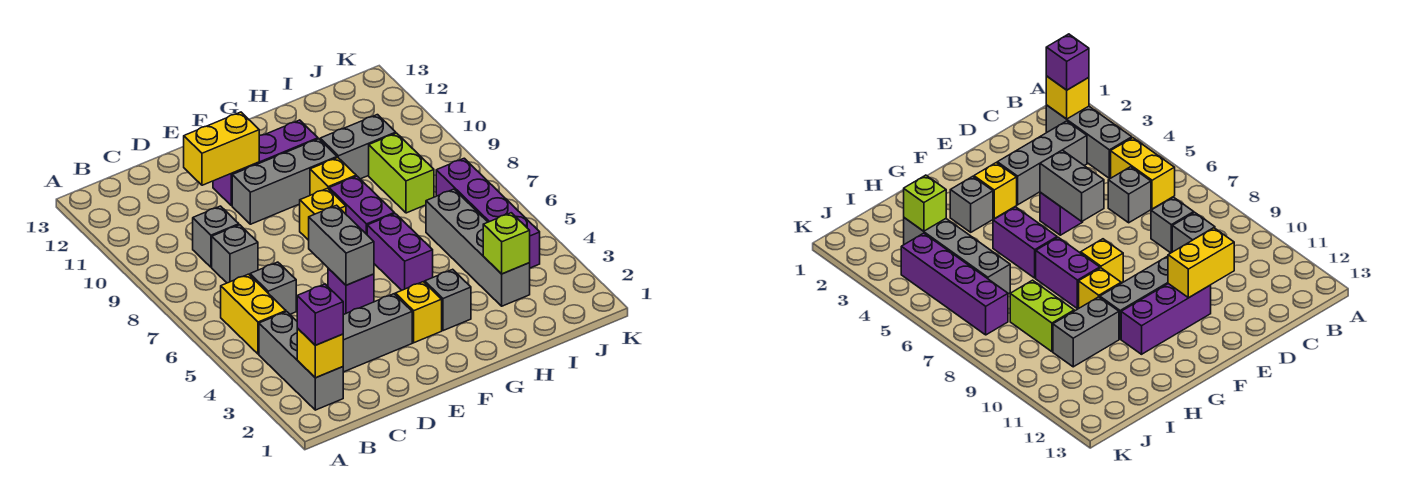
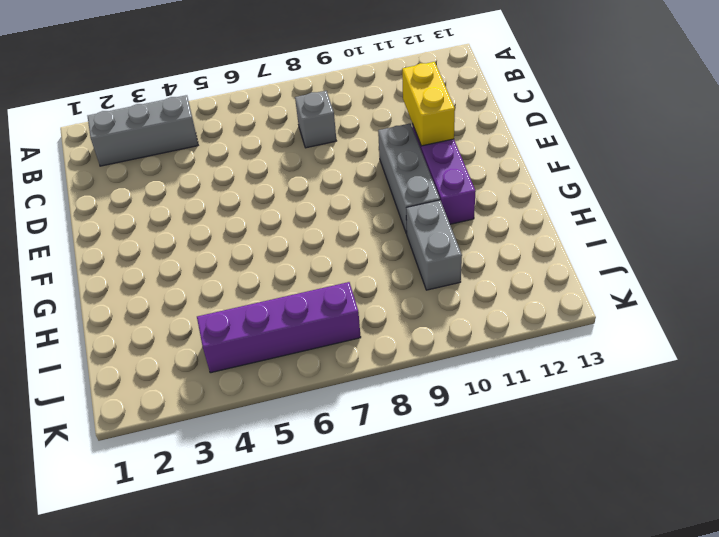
none -> yellow brick B5:B6 level 1
none -> grey brick C3:E3 level 1
none -> grey brick C6 level 1

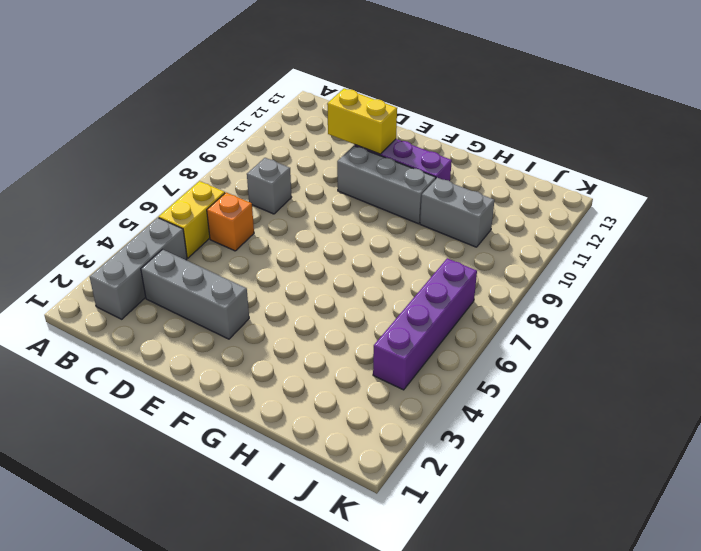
orange brick C6 level 1 -> grey brick C6 level 1
none -> grey brick C9 level 1
none -> purple brick E5 level 1
none -> yellow brick F3 level 1

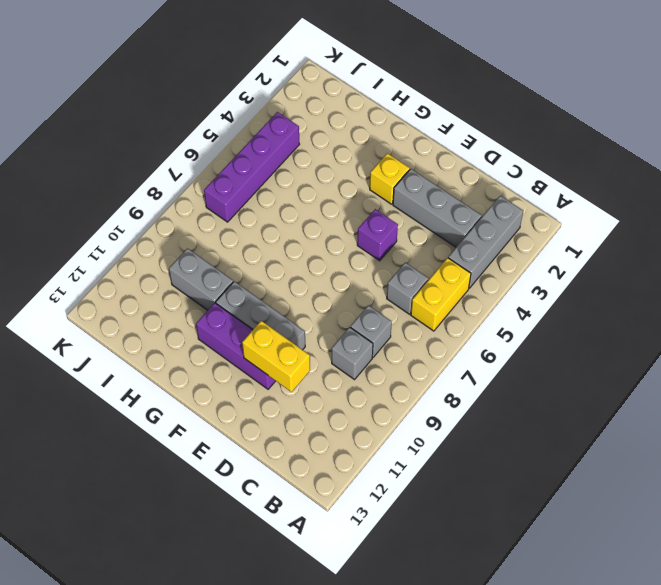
none -> yellow brick F8 level 1
none -> grey brick G3 level 1
none -> purple brick G5:G6 level 1

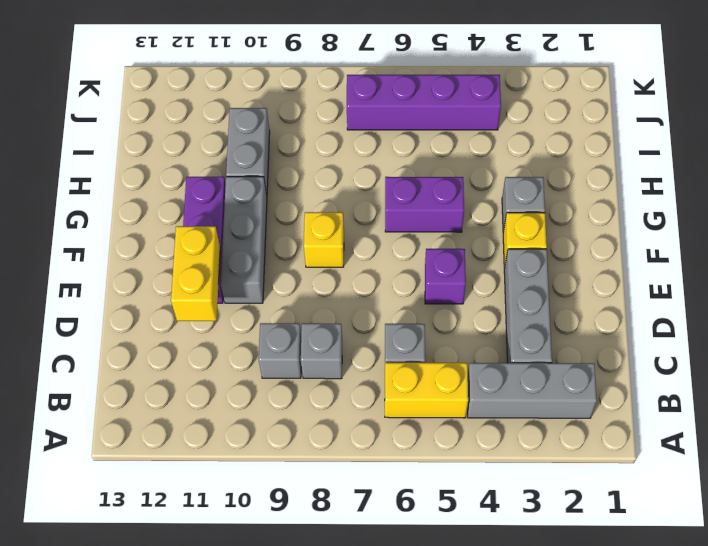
none -> purple brick G7:G8 level 1
none -> yellow brick G9 level 1
none -> grey brick I3:I6 level 1

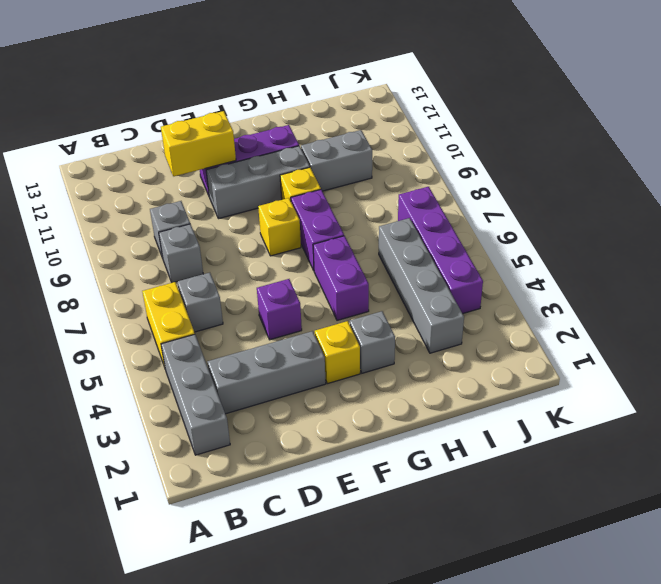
none -> lime brick I8:I9 level 1
none -> yellow brick B2 level 2
none -> grey brick E5:E6 level 2

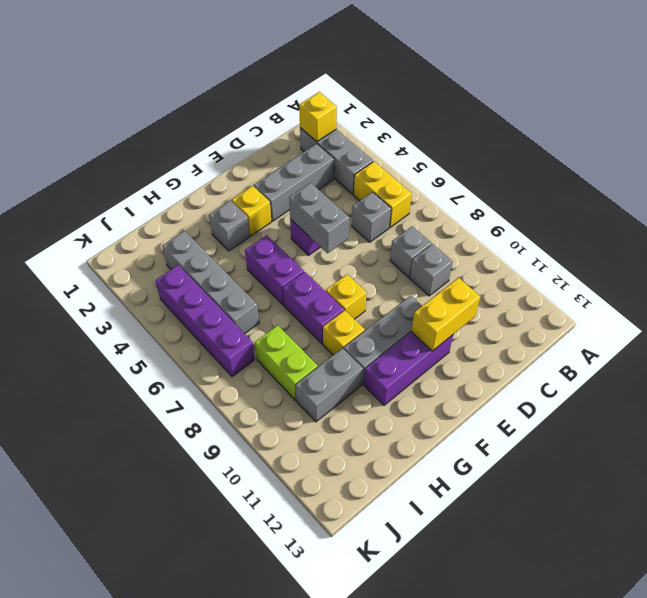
none -> lime brick I3 level 2
none -> purple brick B2 level 3

